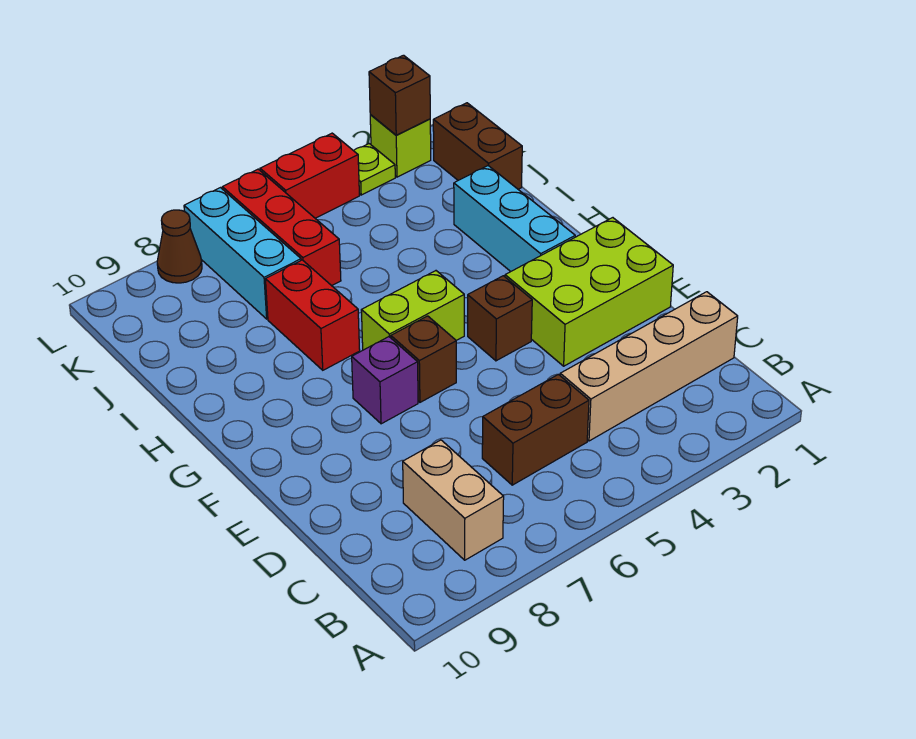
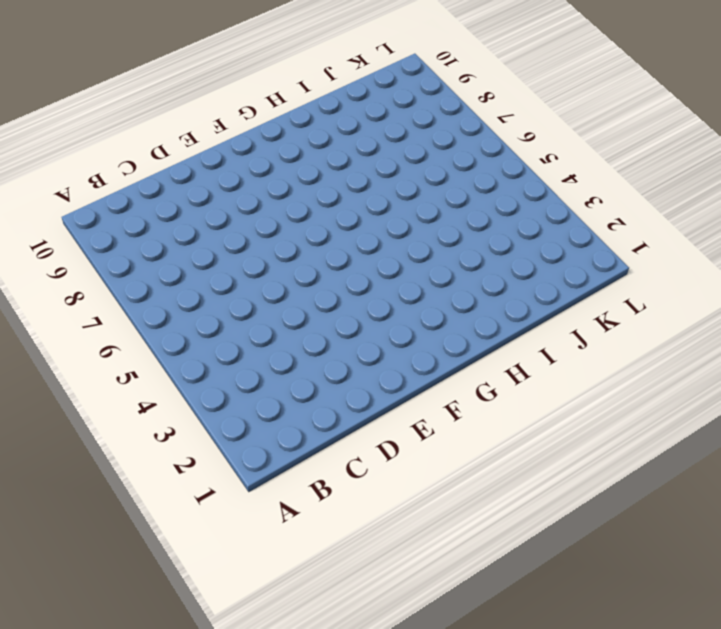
none -> tan brick B8:C8 level 1
none -> tan brick C1:C4 level 1
none -> brown brick C5:C6 level 1

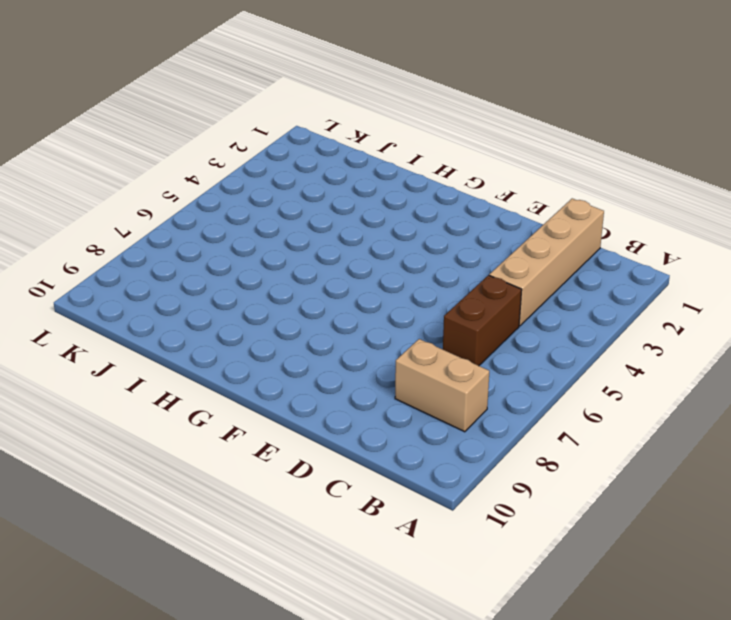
none -> lime brick E1:F3 level 1
none -> brown brick F4 level 1
none -> brown brick F6 level 1

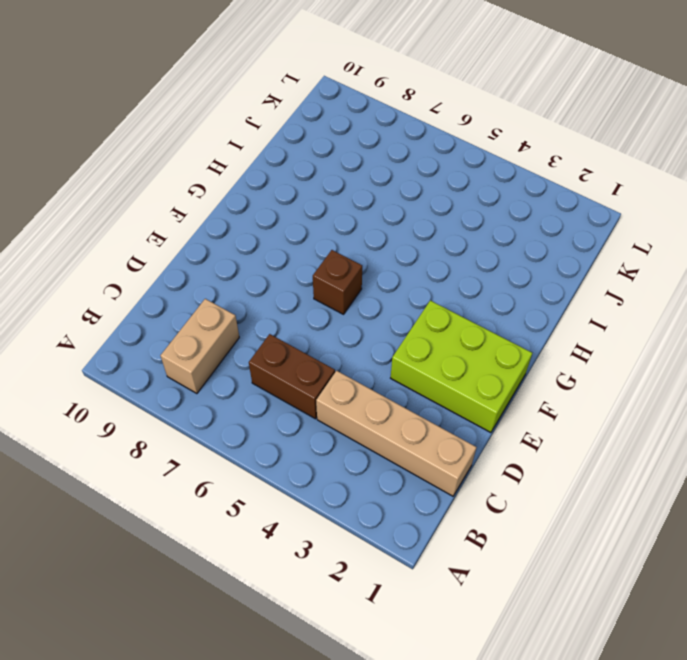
none -> brown brick F4 level 1
none -> purple brick F7 level 1
none -> cyan brick G2:I2 level 1

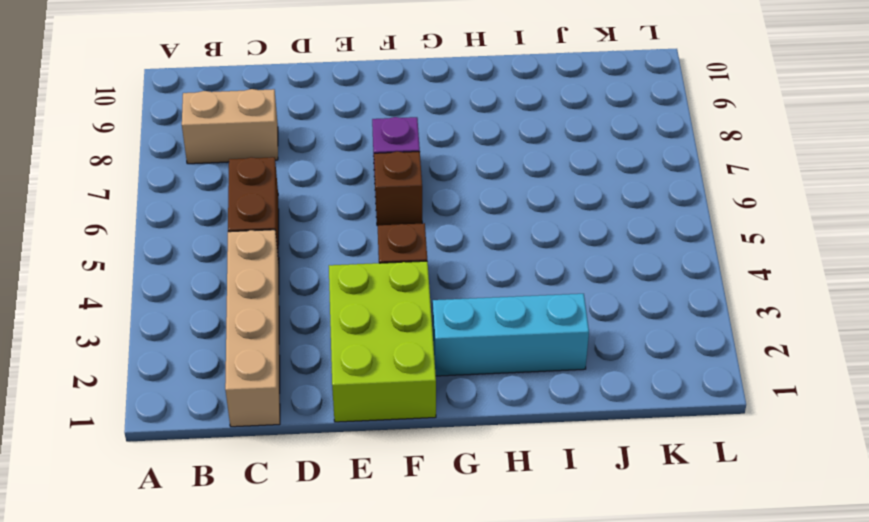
none -> lime brick G5:G6 level 1
none -> red brick H7:I7 level 1
none -> brown brick J1:K1 level 1

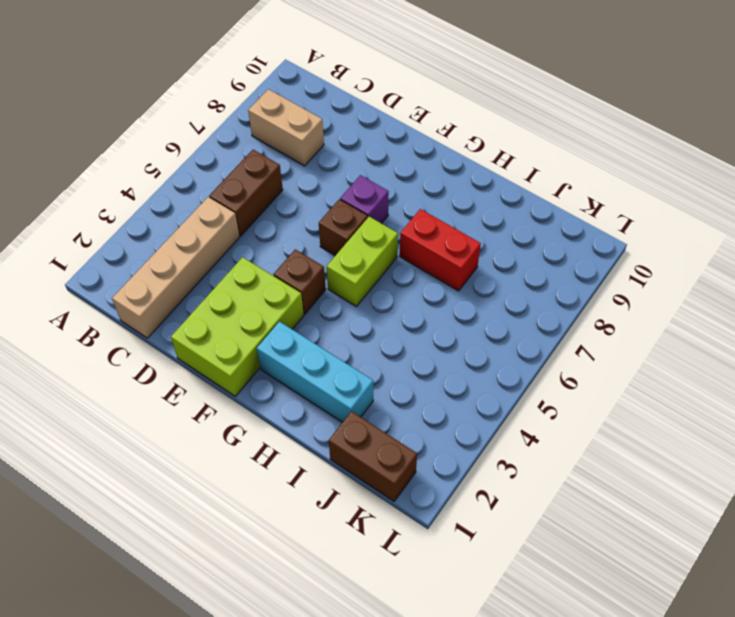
none -> red brick J6:L6 level 1
none -> cyan brick J7:L7 level 1
none -> lime brick L2 level 1

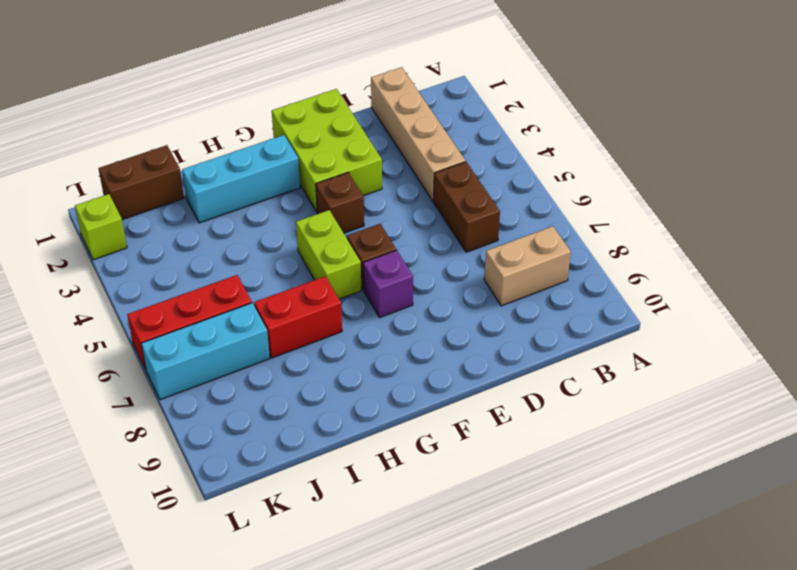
none -> lime plate L3 level 1
none -> red brick L4:L5 level 1
none -> brown cone L8 level 1

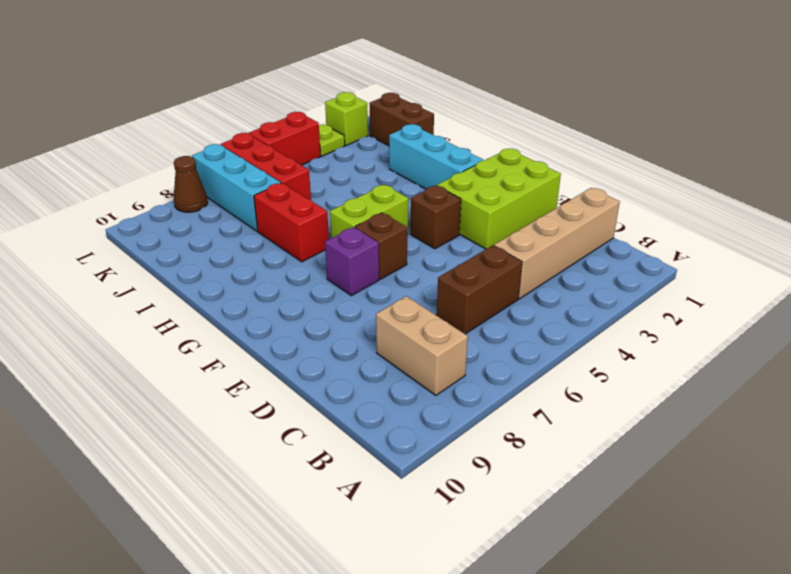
none -> brown brick L2 level 2

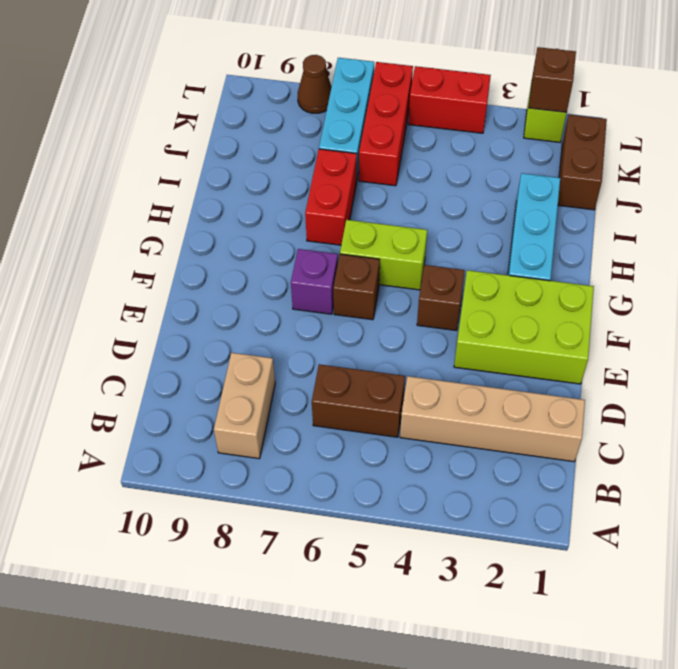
none -> lime plate L3 level 1

